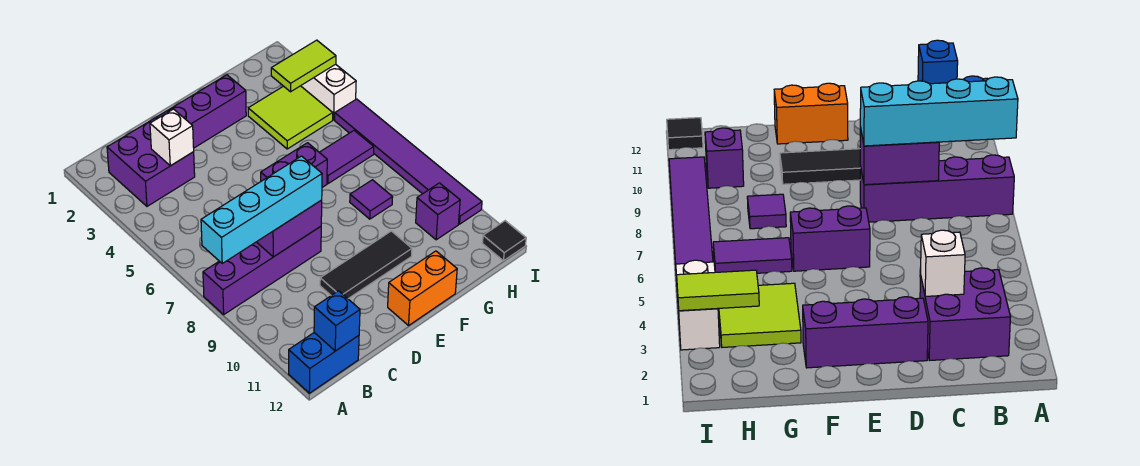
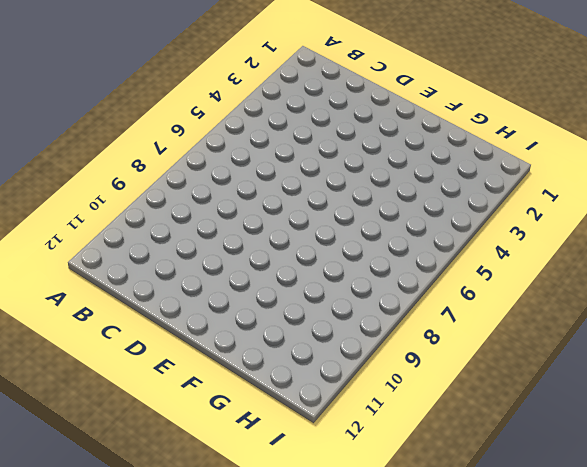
none -> purple brick A8:D8 level 1
none -> blue brick A12:B12 level 1
none -> purple brick B2:C3 level 1

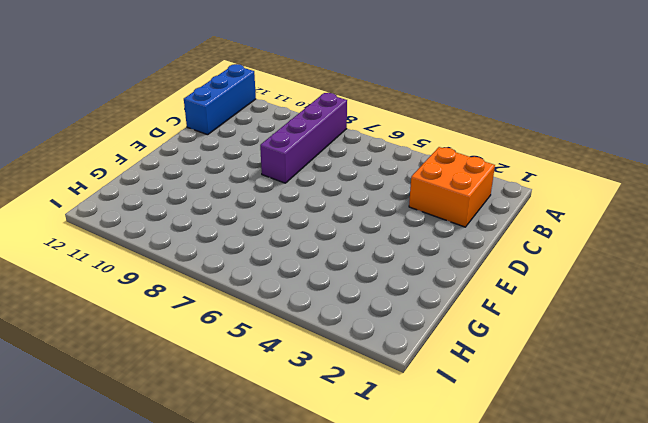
blue brick A12:C12 level 1 -> blue brick A12:B12 level 1
orange brick B2:C3 level 1 -> purple brick B2:C3 level 1
none -> purple brick D2:F2 level 1
none -> black tile D10:F10 level 1
none -> purple brick E6:F6 level 1

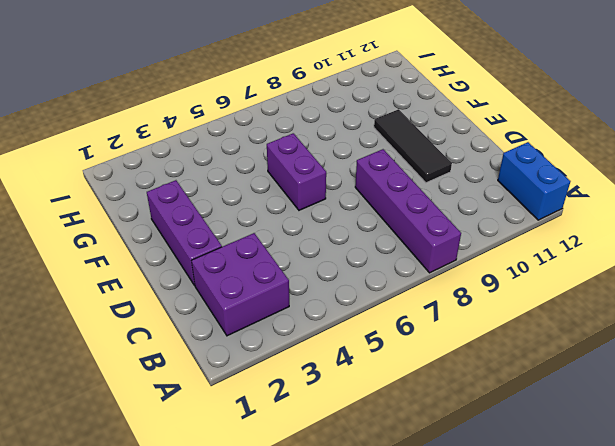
none -> orange brick E12:F12 level 1
none -> lime tile G3:H4 level 1
none -> purple tile G6:H6 level 1

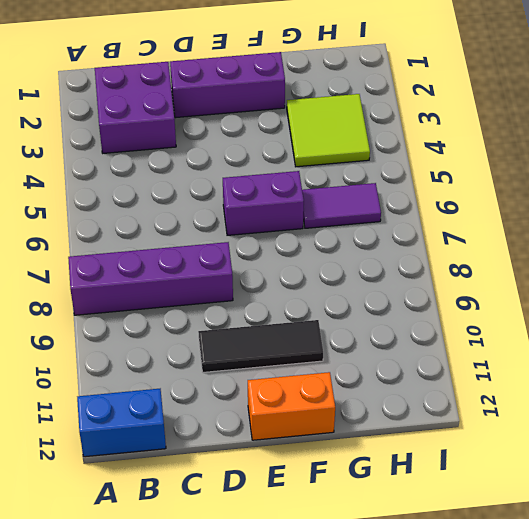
none -> purple tile G8 level 1
none -> purple brick H10 level 1
none -> white brick I3:I4 level 1

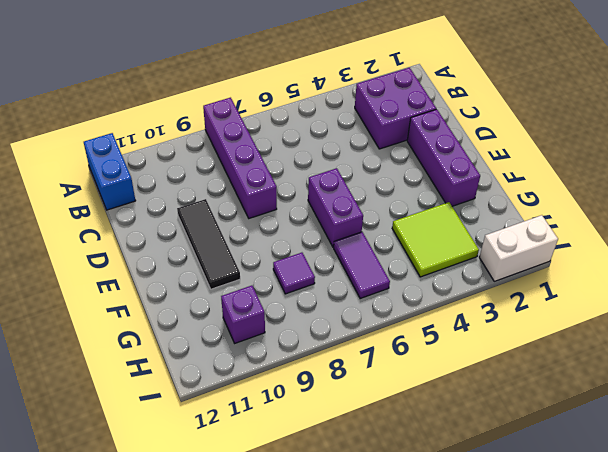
white brick I1:I2 level 1 -> white brick I3:I4 level 1
none -> orange brick E12:F12 level 1
none -> purple tile I5:I10 level 1
none -> black tile I12 level 1

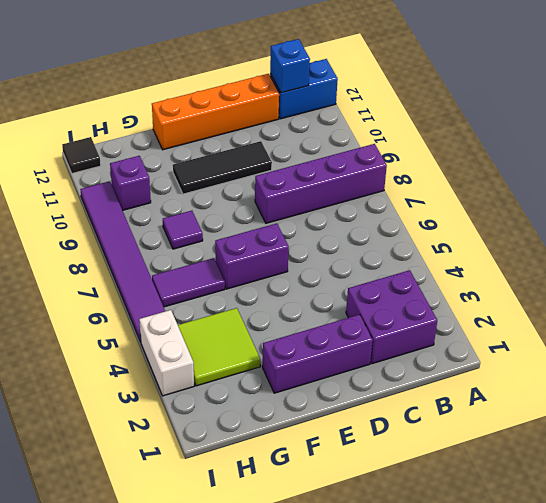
orange brick C12:F12 level 1 -> orange brick E12:F12 level 1
none -> white brick C3 level 2
none -> purple brick C8:D8 level 2
none -> lime tile H3:I3 level 2

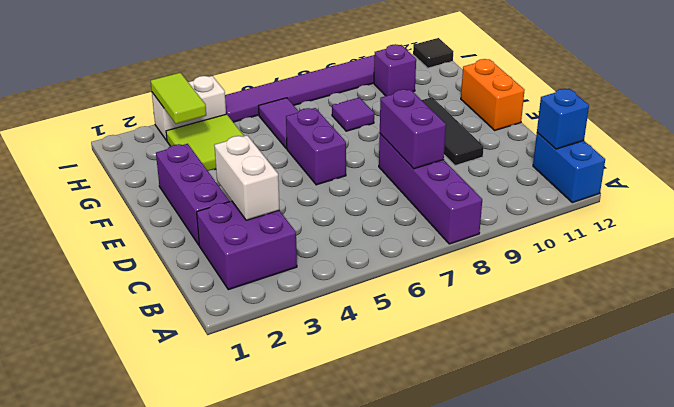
white brick C3:D3 level 2 -> white brick C3 level 2
none -> cyan brick A8:D8 level 3

